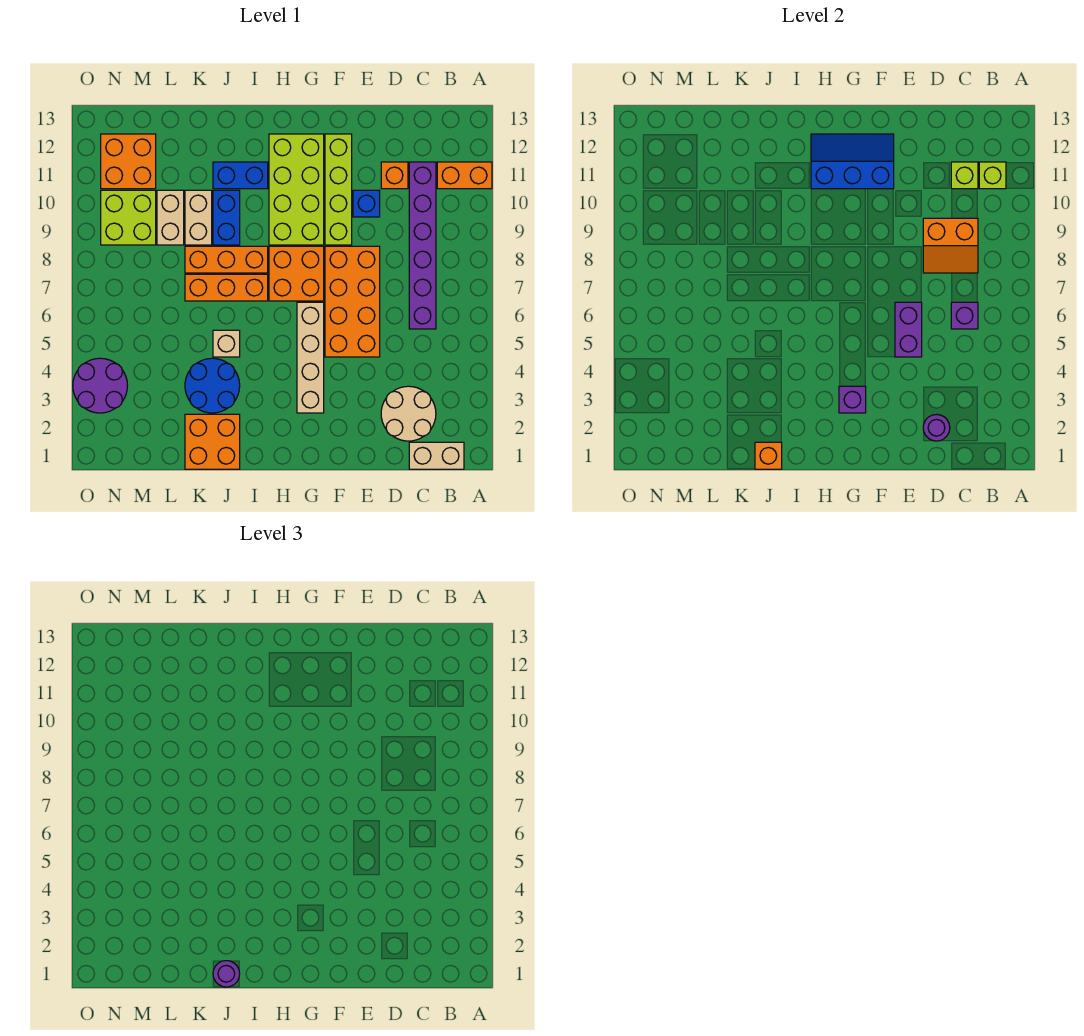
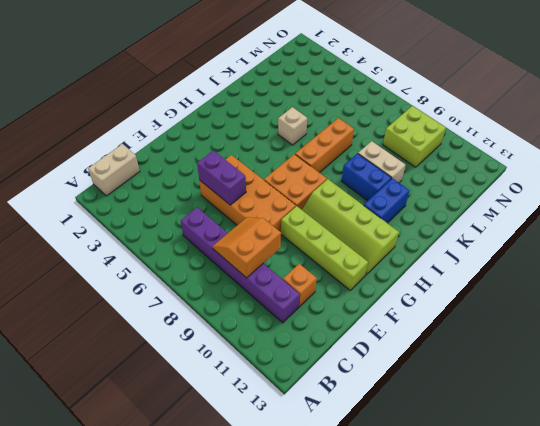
lime slope G9:H12 level 1 top H -> lime brick G9:H12 level 1
none -> orange brick A11:B11 level 1
none -> tan round brick C2:D3 level 1
none -> blue brick E10 level 1
none -> tan brick G3:G6 level 1

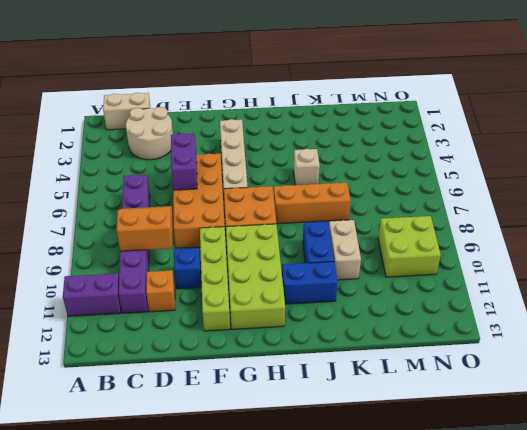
purple brick A11:B11 level 1 -> orange brick A11:B11 level 1
none -> orange brick I8:K8 level 1
none -> orange brick J1:K2 level 1
none -> blue round brick J3:K4 level 1
none -> tan brick L9:L10 level 1

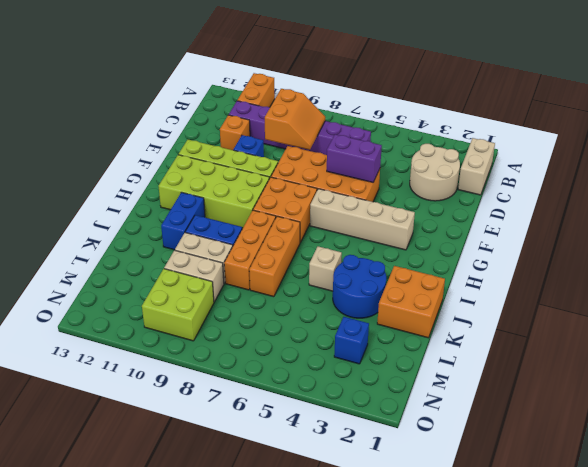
blue brick M3 level 1 -> none
none -> orange brick M11:N12 level 1
none -> purple round brick N3:O4 level 1
none -> lime brick B11 level 2
none -> purple brick C6 level 2

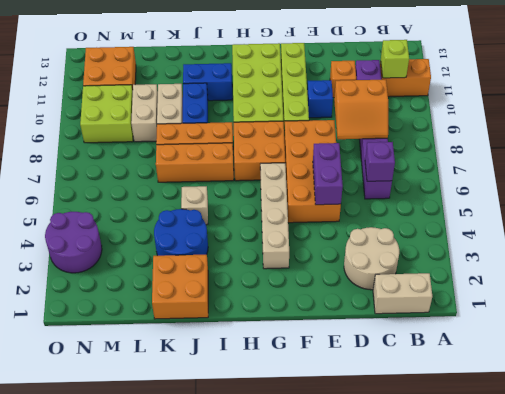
none -> lime brick C11 level 2
none -> purple round brick D2 level 2
none -> blue slope F11:H12 level 2 top 11
none -> purple brick G3 level 2

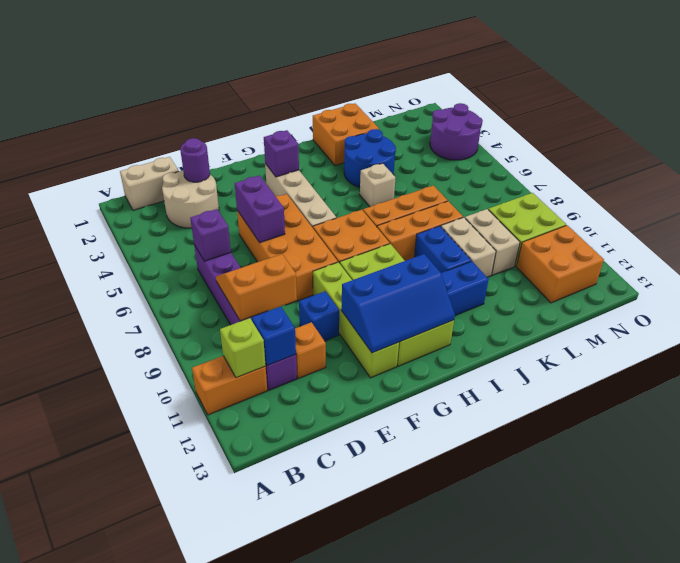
blue brick C11 level 2 -> lime brick C11 level 2
none -> orange brick J1 level 2
none -> purple round brick J1 level 3

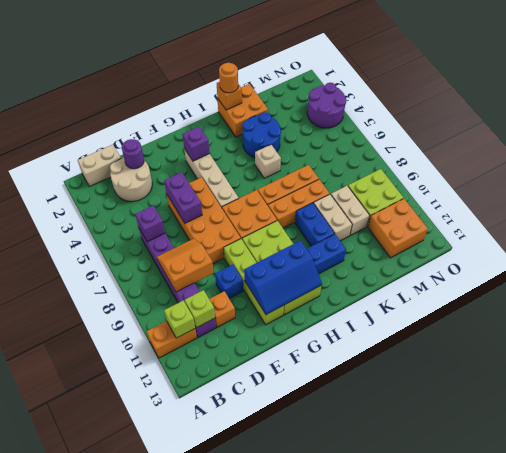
orange round brick J1 level 3 -> purple round brick J1 level 3

